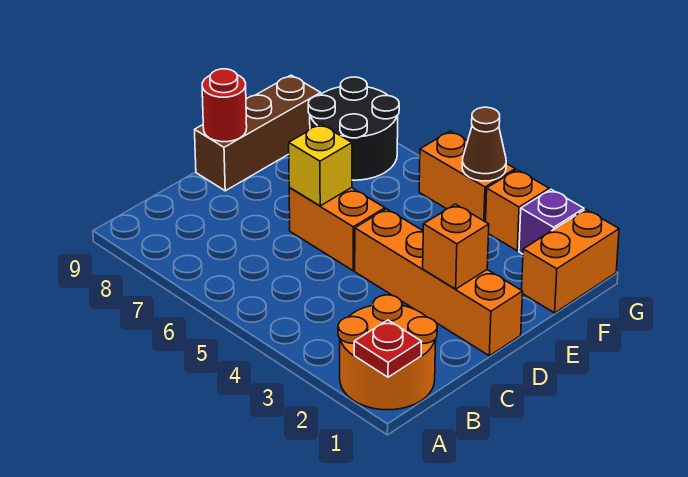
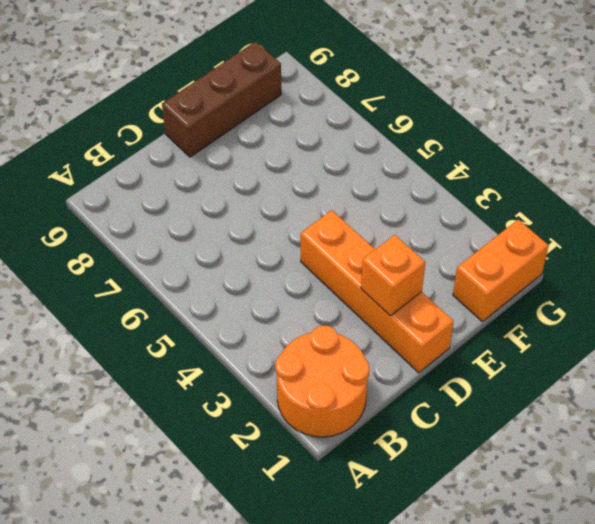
none -> orange brick D5:D6 level 1
none -> black round brick F7:G8 level 1
none -> purple brick G2 level 1

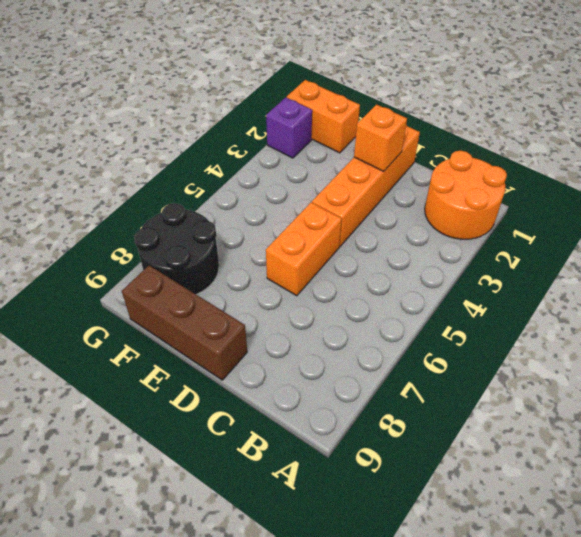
none -> orange brick G3 level 1
none -> orange brick G4:G5 level 1
none -> red plate A1 level 2

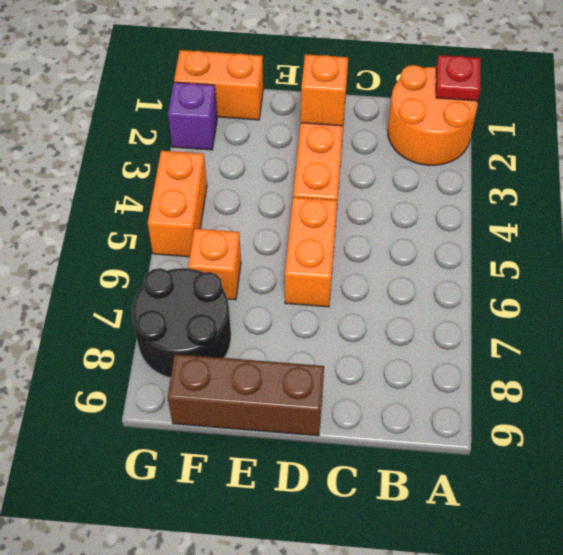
orange brick F6 level 1 -> orange brick G3 level 1
none -> yellow brick D6 level 2
none -> red round brick D9 level 2
none -> brown cone G4 level 2

